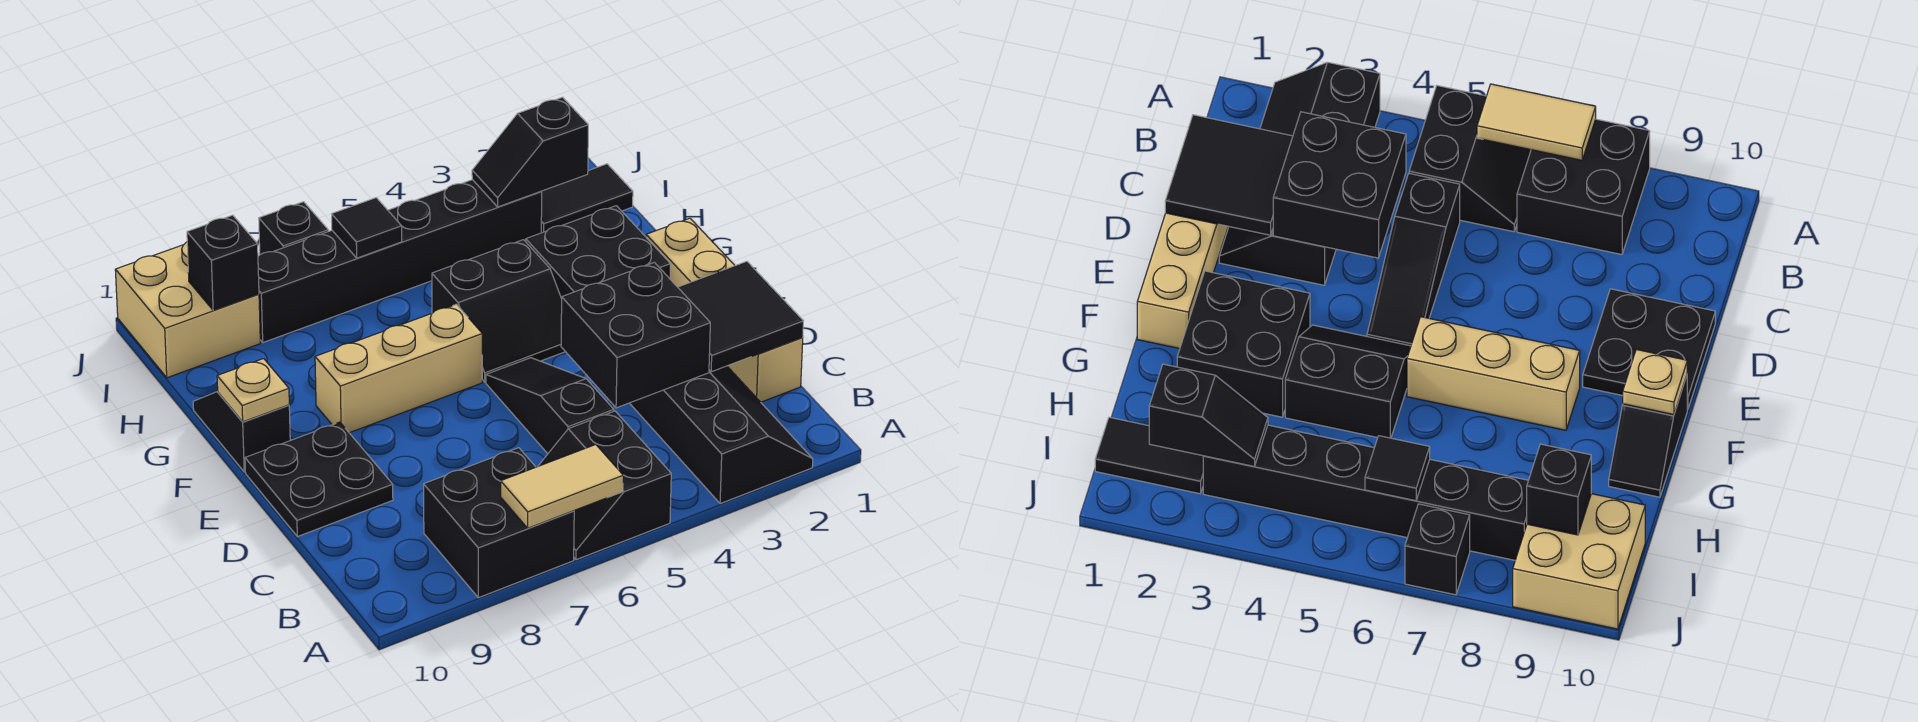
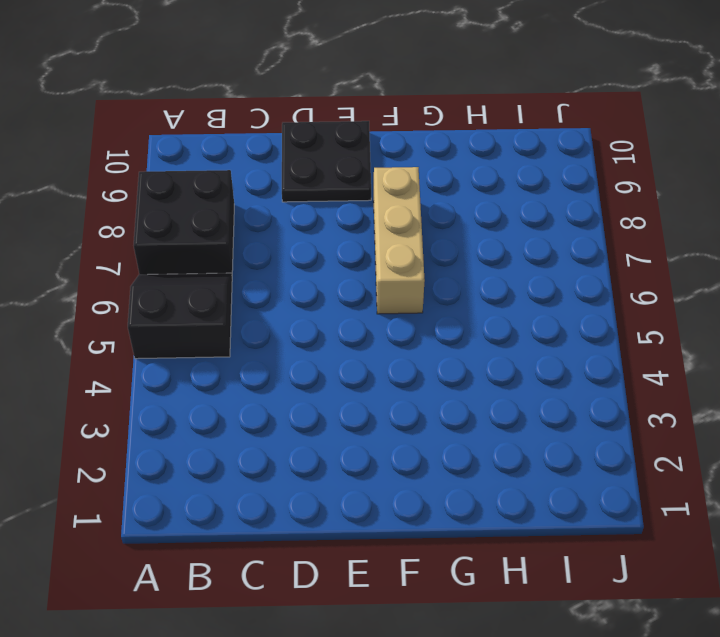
none -> black slope A2:D3 level 1 top 3
none -> tan brick C1:F1 level 1
none -> black slope C5:E5 level 1 top C

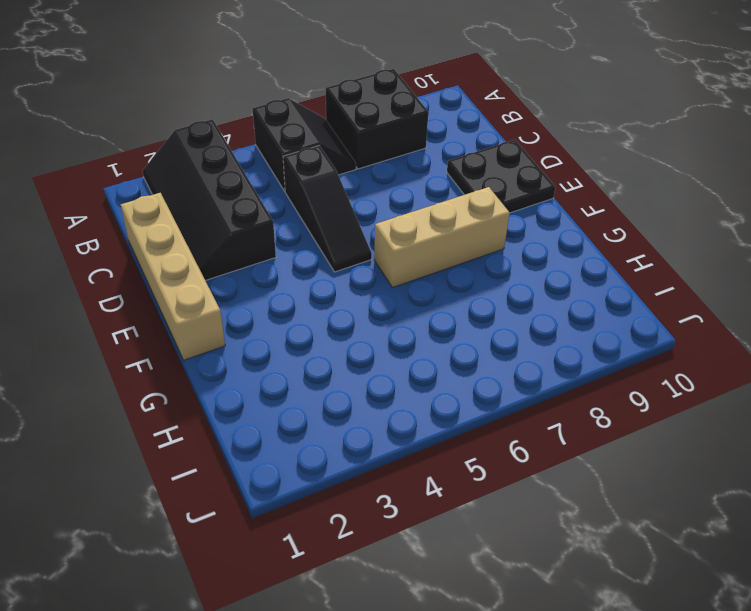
none -> black brick F2:G3 level 1
none -> black slope F4:G5 level 1 top G
none -> black slope F10:G10 level 1 top F

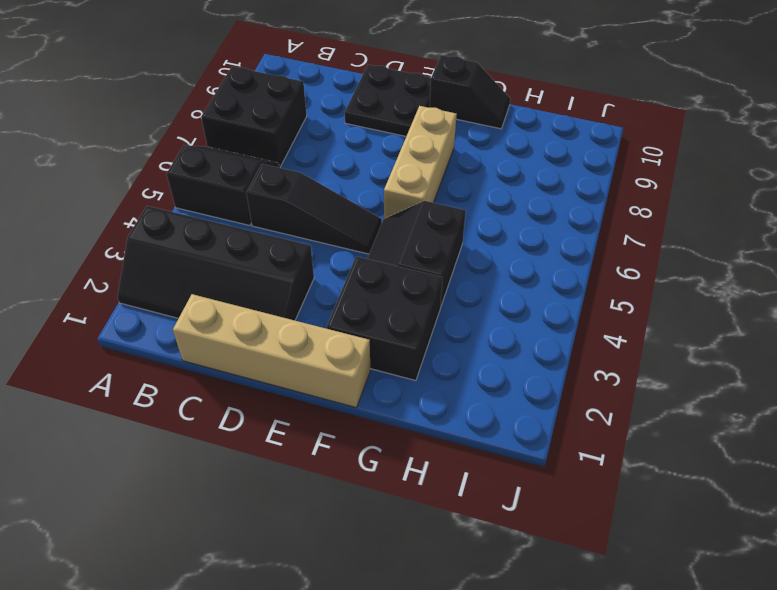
none -> black tile I1:I2 level 1
none -> black brick I3:I8 level 1
none -> tan brick I9:J10 level 1

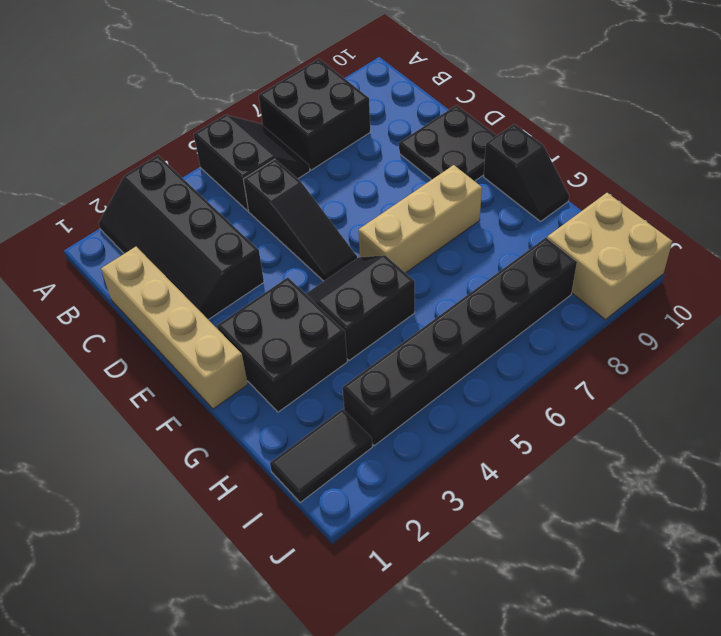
none -> black brick J7 level 1
none -> tan tile A6:A7 level 2
none -> black tile C1:D2 level 2

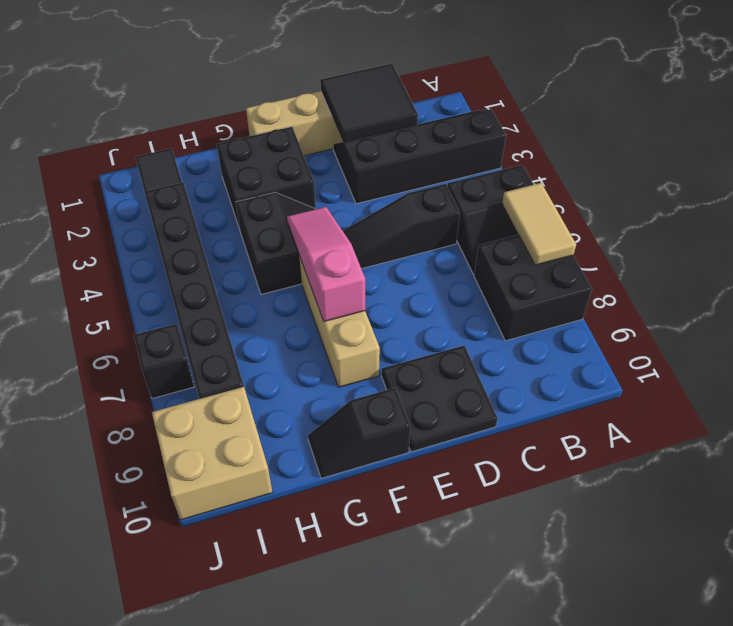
pink slope F5:F7 level 2 top 7 -> none
none -> black brick C3:D4 level 2
none -> tan plate F10 level 2
none -> black slope I2:I3 level 2 top 2

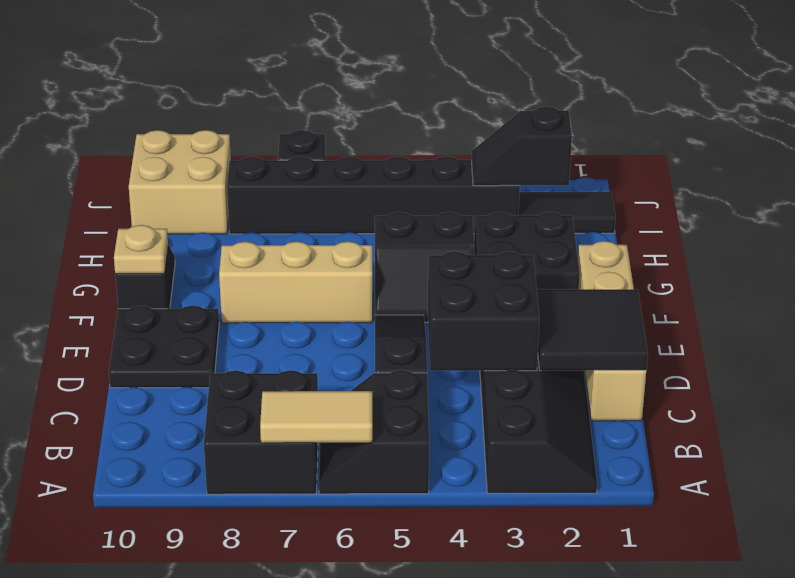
none -> black tile I6 level 2
none -> black brick I9 level 2

